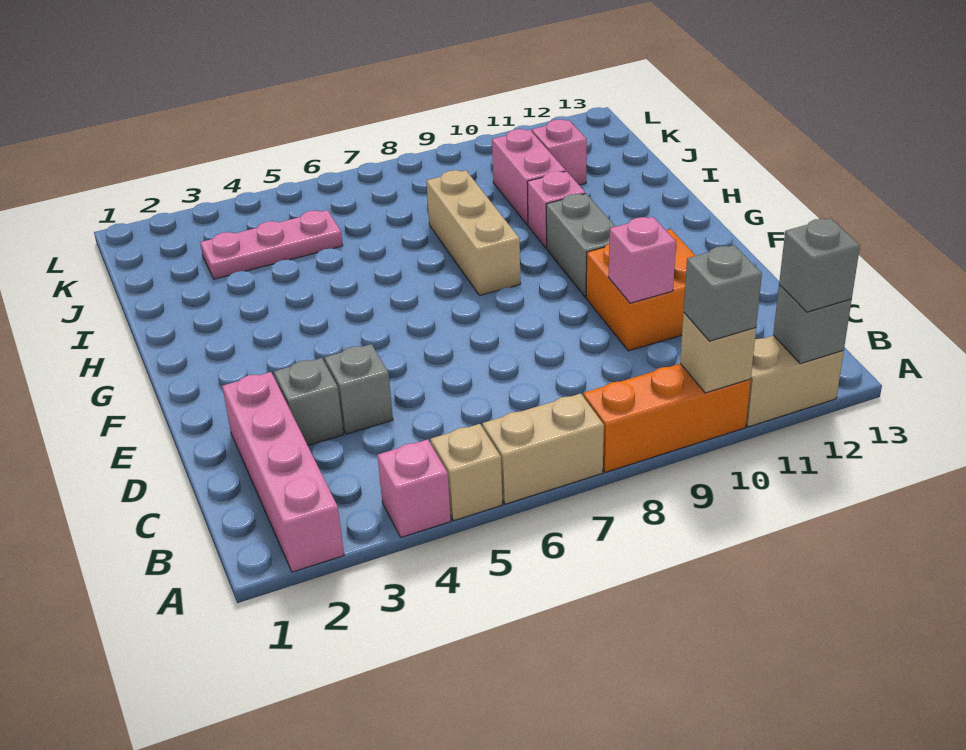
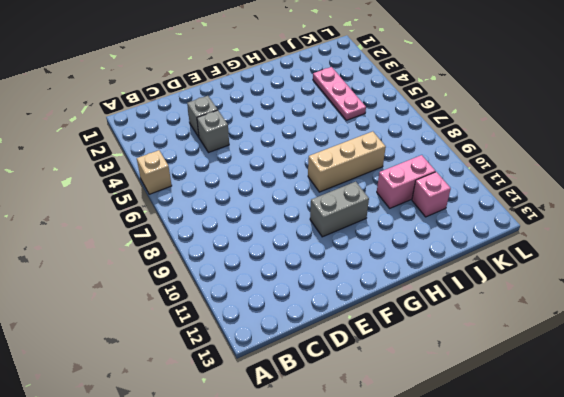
none -> pink brick A2:D2 level 1
none -> pink brick A4 level 1
none -> tan brick A6:A7 level 1

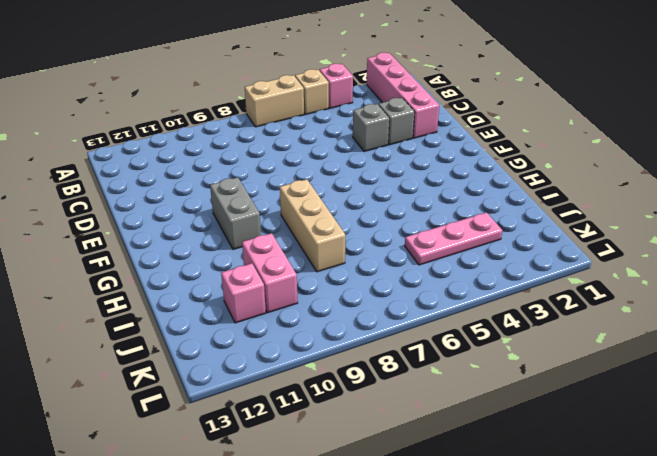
none -> orange brick A8:A10 level 1
none -> tan brick A11:A12 level 1
none -> orange brick D10:E11 level 1

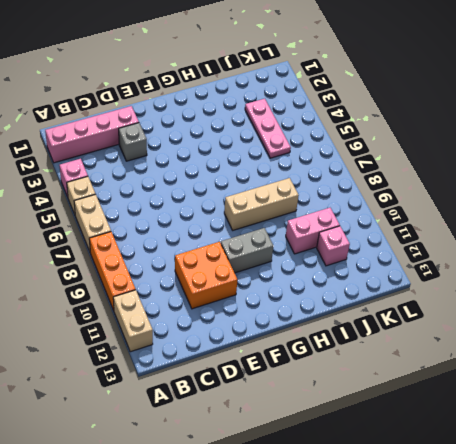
none -> grey brick D4 level 1
none -> pink brick H10 level 1
none -> tan brick A10 level 2

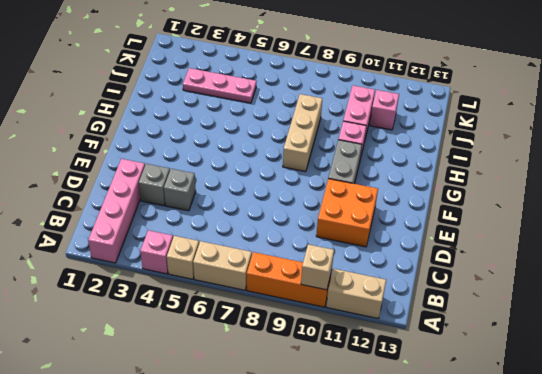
none -> grey brick A12 level 2
none -> pink brick D10 level 2
none -> grey brick A10 level 3

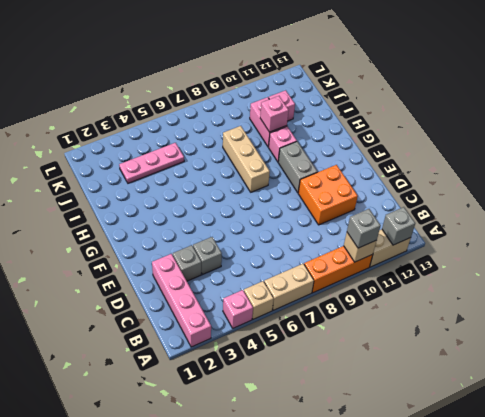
pink brick I10 level 2 -> pink brick D10 level 2
none -> grey brick A12 level 3

